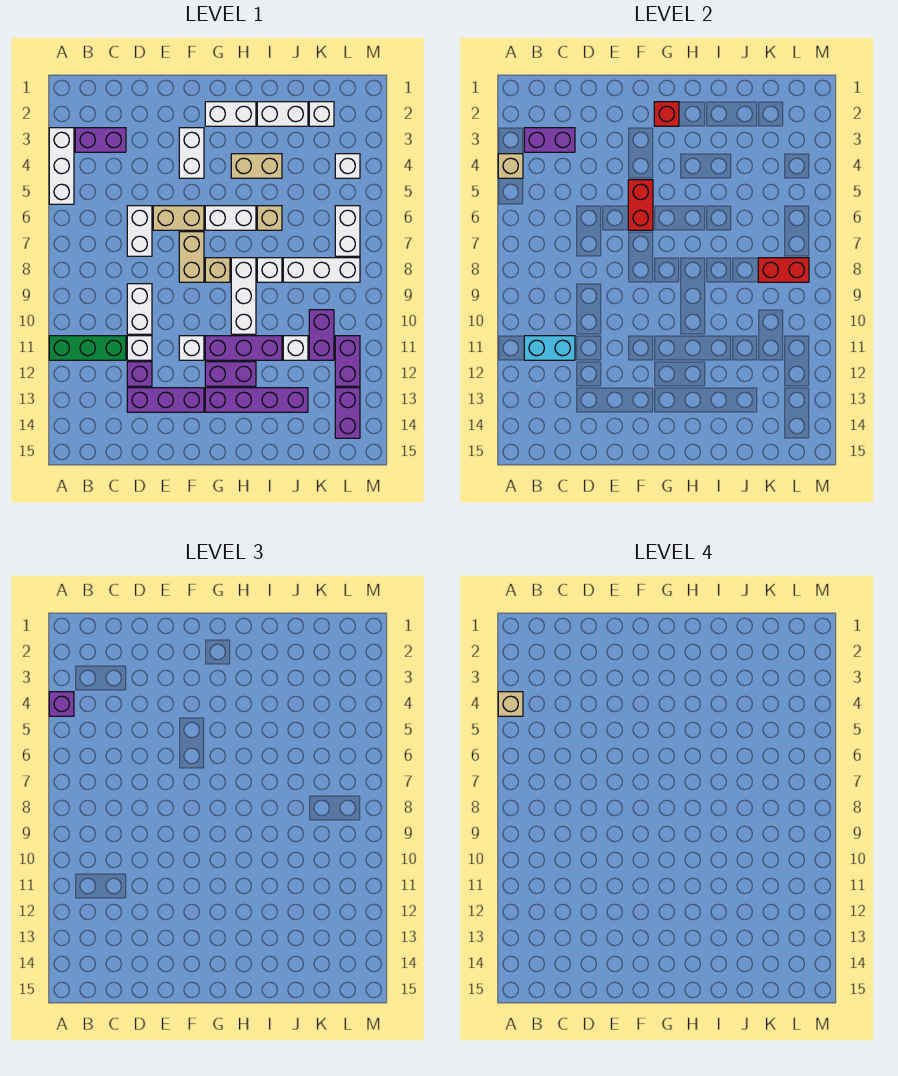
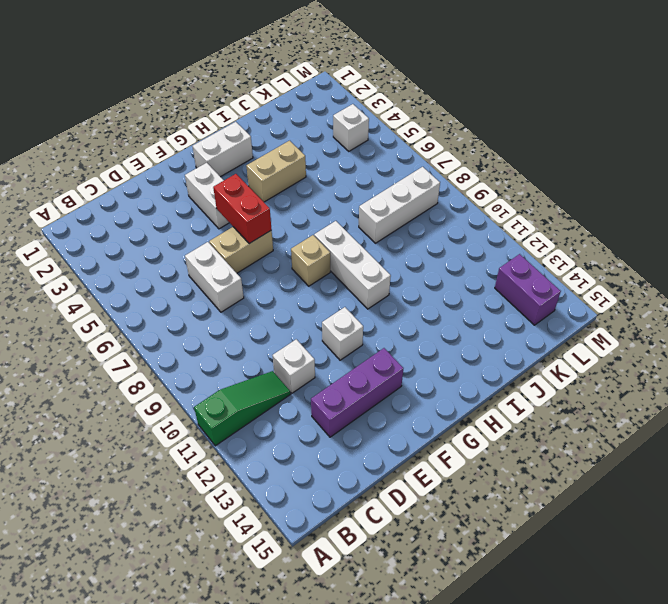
green slope A11:C11 level 1 top A -> green brick A11:C11 level 1
none -> white brick A3:A5 level 1
none -> purple brick B3:C3 level 1
none -> white brick D9:D10 level 1
none -> purple brick D12 level 1

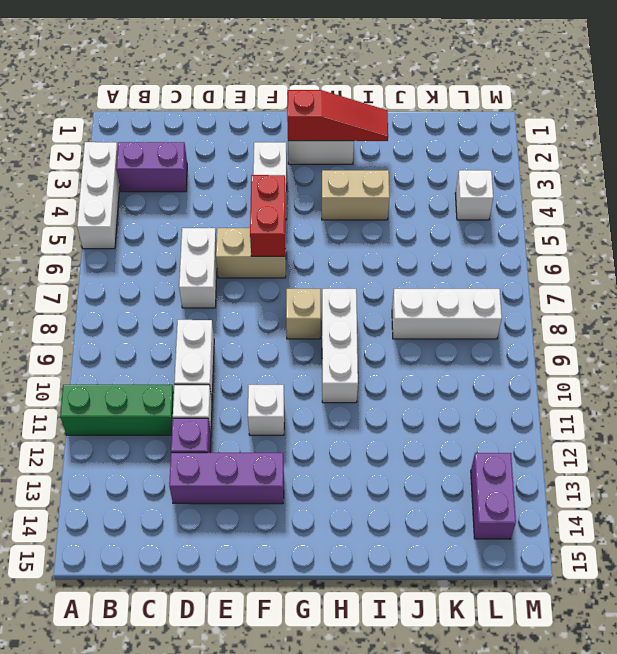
red slope G2:I2 level 2 top G -> red brick G2 level 2
none -> tan brick F7:F8 level 1
none -> white brick G6:H6 level 1
none -> purple brick G11:I11 level 1
none -> purple brick G12:H12 level 1

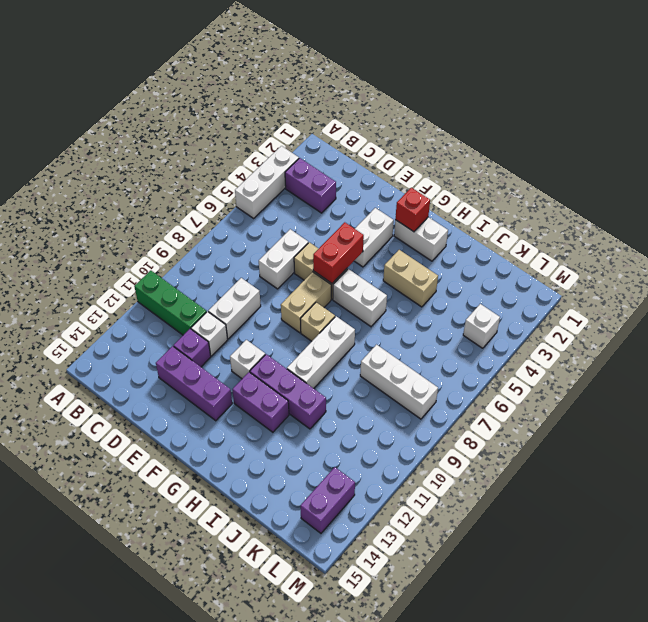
none -> purple brick G13:J13 level 1
none -> white brick I2:J2 level 1
none -> tan brick I6 level 1
none -> white brick I8 level 1

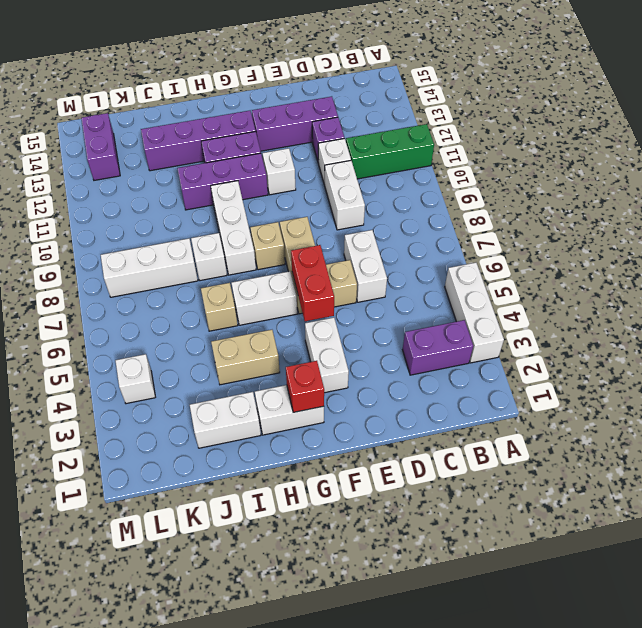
none -> white brick J11 level 1
none -> white brick K2 level 1
none -> purple brick K10:K11 level 1
none -> white brick L6:L7 level 1

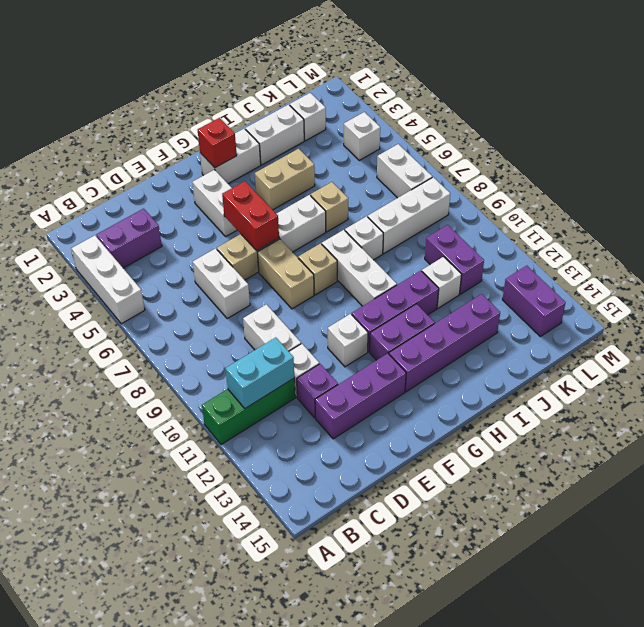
none -> purple brick L11:L12 level 1
none -> tan brick A4 level 2
none -> purple brick B3:C3 level 2
none -> red brick K8:L8 level 2

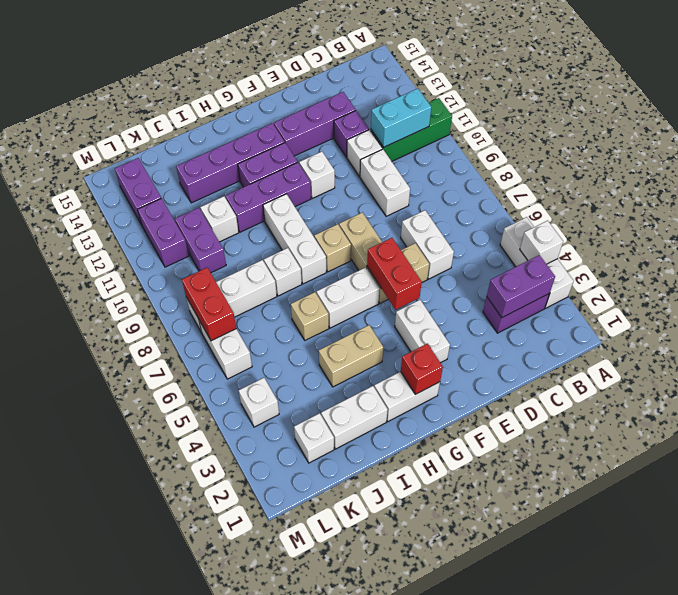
white brick A4 level 2 -> tan brick A4 level 2
red brick L7:L8 level 2 -> red brick K8:L8 level 2
none -> purple brick A4 level 3
none -> tan brick A4 level 4

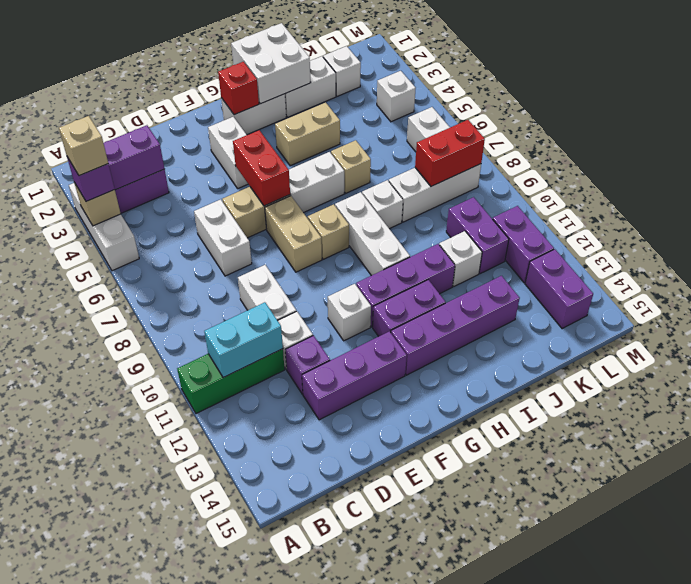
white brick H1:I2 level 2 -> none

